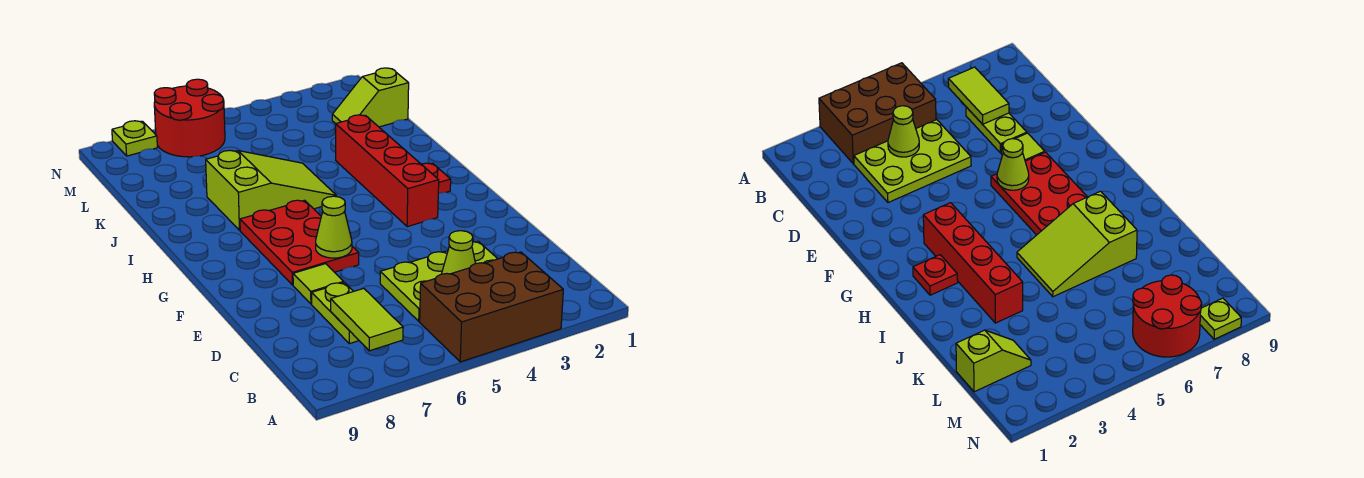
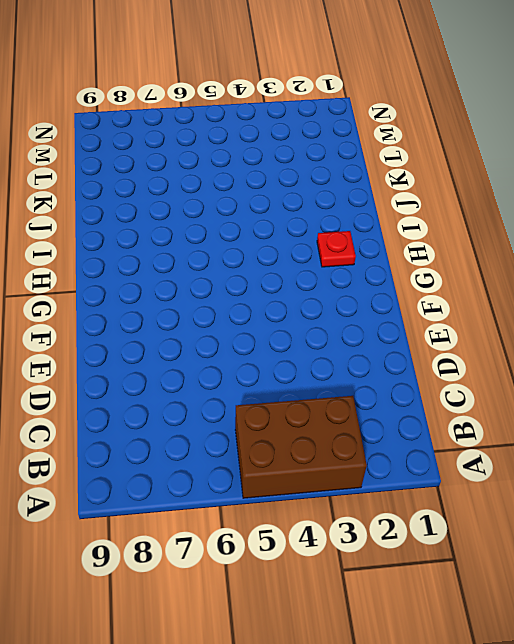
none -> lime plate C3:D5 level 1
none -> lime plate C7:D7 level 1
none -> lime tile E7 level 1

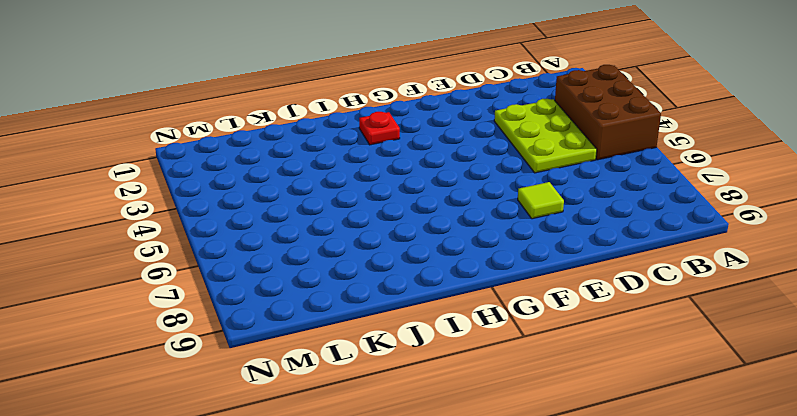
none -> lime plate C7:D7 level 1
none -> red plate F6:H7 level 1
none -> red brick G3:J3 level 1

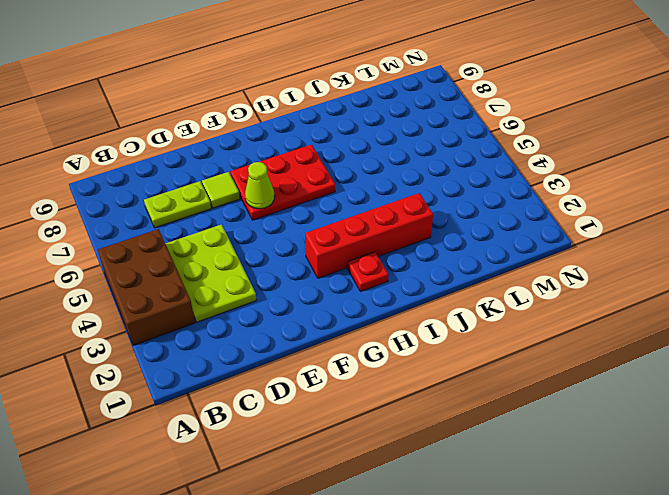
none -> lime slope I5:J7 level 1 top 7
none -> lime slope L1:L2 level 1 top 1
none -> red round brick M6:N7 level 1

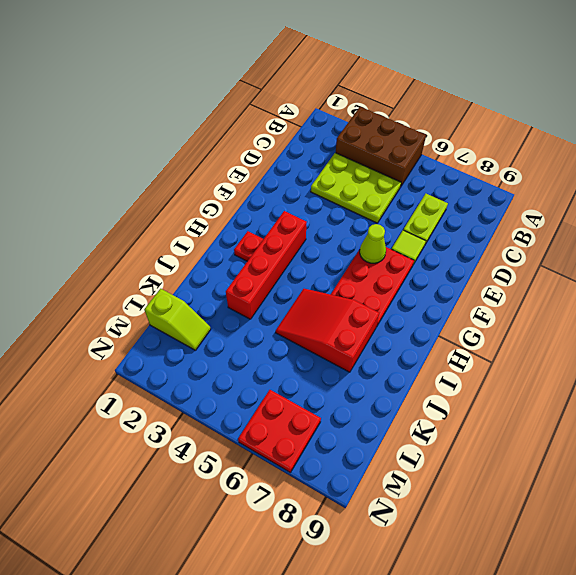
red slope I5:J7 level 1 top 7 -> lime slope I5:J7 level 1 top 7
red plate M6:N7 level 1 -> red round brick M6:N7 level 1
none -> lime plate N8 level 1
none -> lime tile B7:C7 level 2
none -> lime cone C4 level 2

